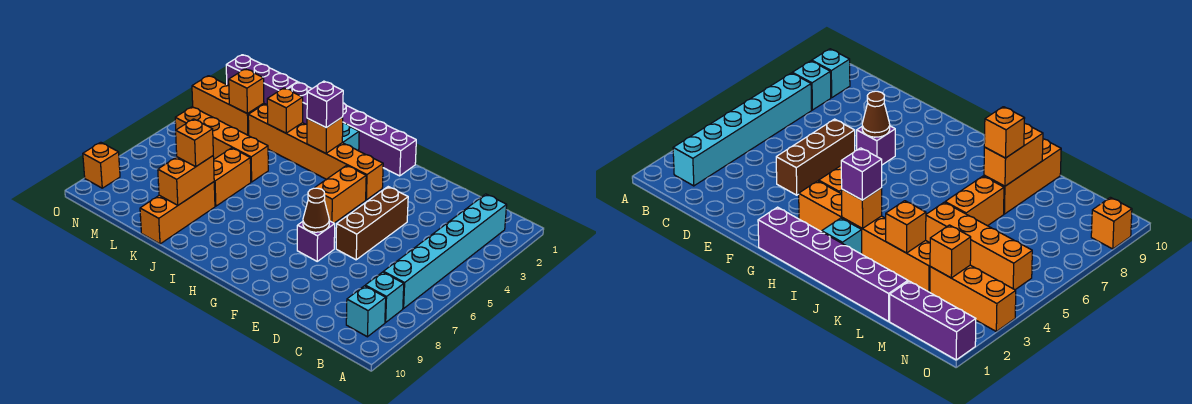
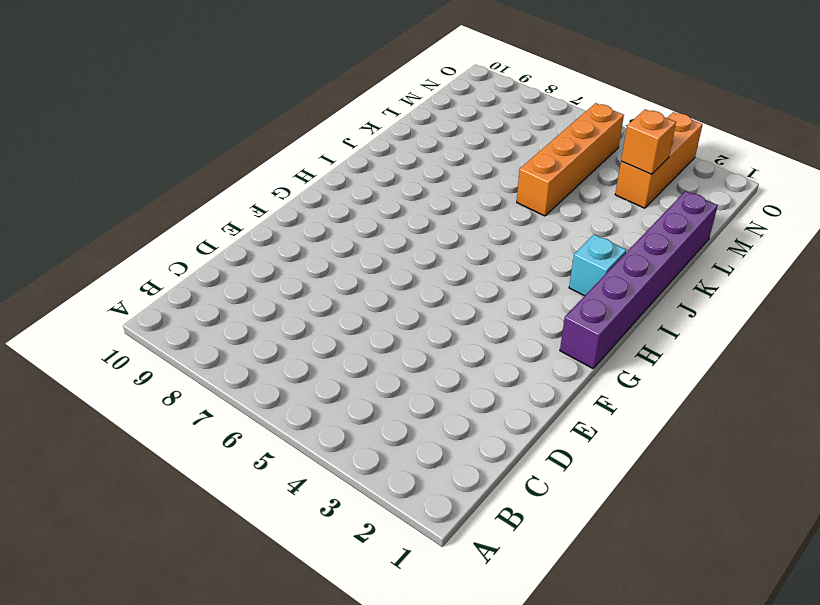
none -> cyan brick B2:B7 level 1
none -> cyan brick B8 level 1
none -> cyan brick B9 level 1

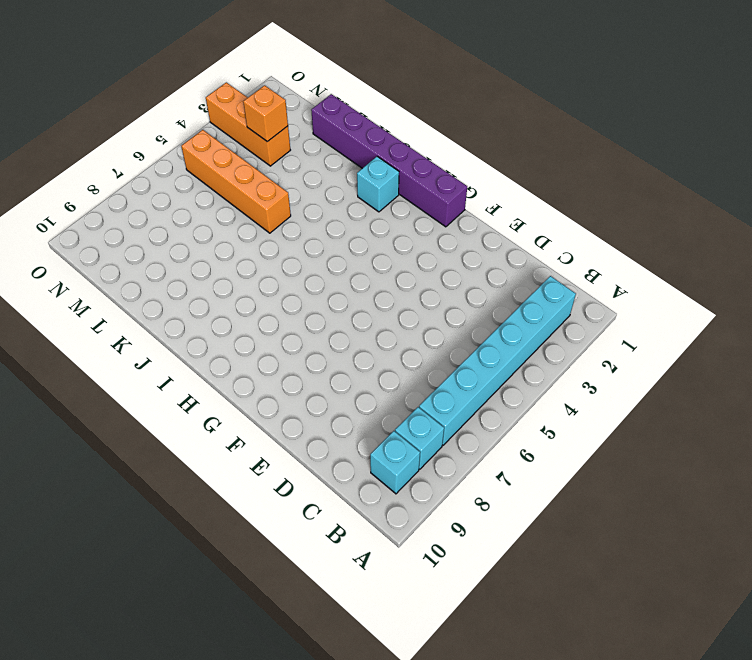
none -> brown brick E4:E6 level 1
none -> purple brick F7 level 1
none -> orange brick G3:L3 level 1

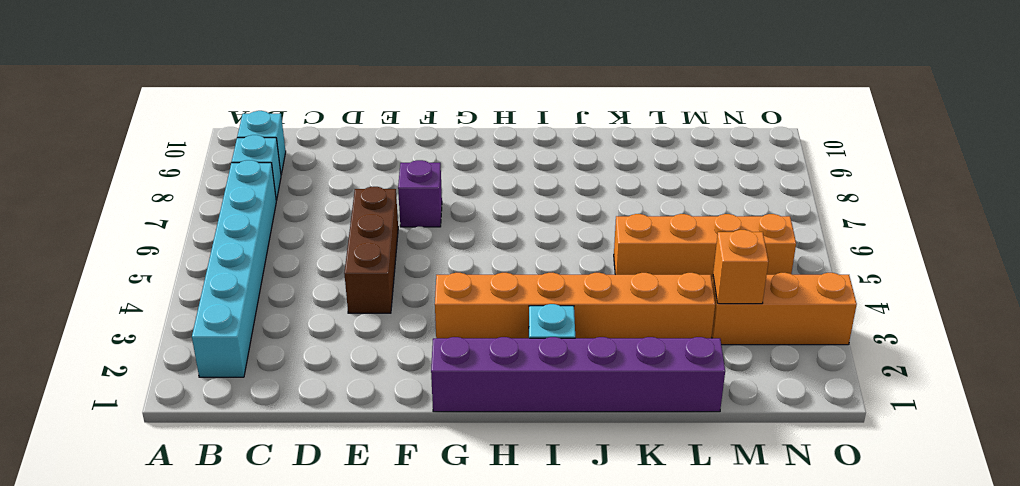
none -> orange brick G4:G5 level 1
none -> orange brick K6:K7 level 1
none -> orange brick K8:K10 level 1

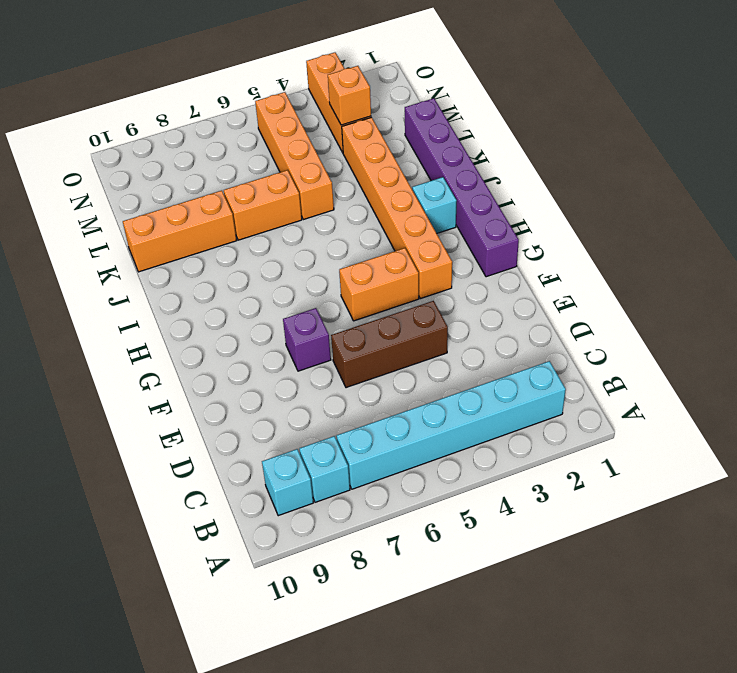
none -> purple brick M1:O1 level 1
none -> orange brick O9 level 1
none -> brown cone F7 level 2

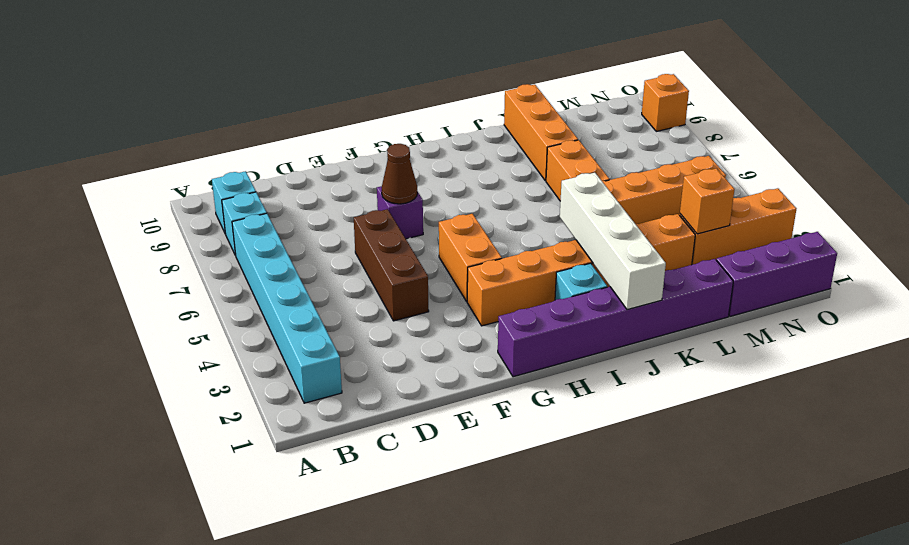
white brick J1:J4 level 2 -> none
none -> orange brick I3 level 2
none -> orange brick K3 level 2
none -> orange brick K8:K9 level 2

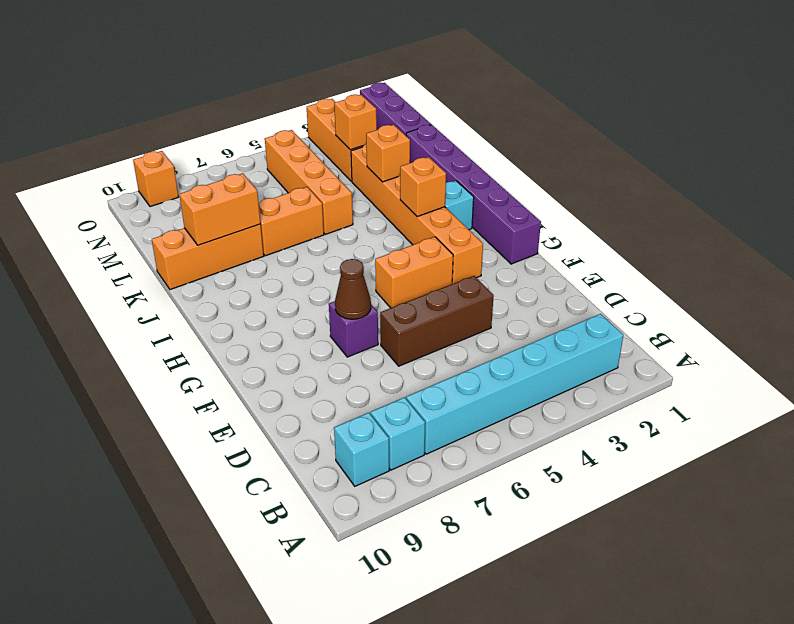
none -> purple brick I3 level 3
none -> orange brick K8 level 3

